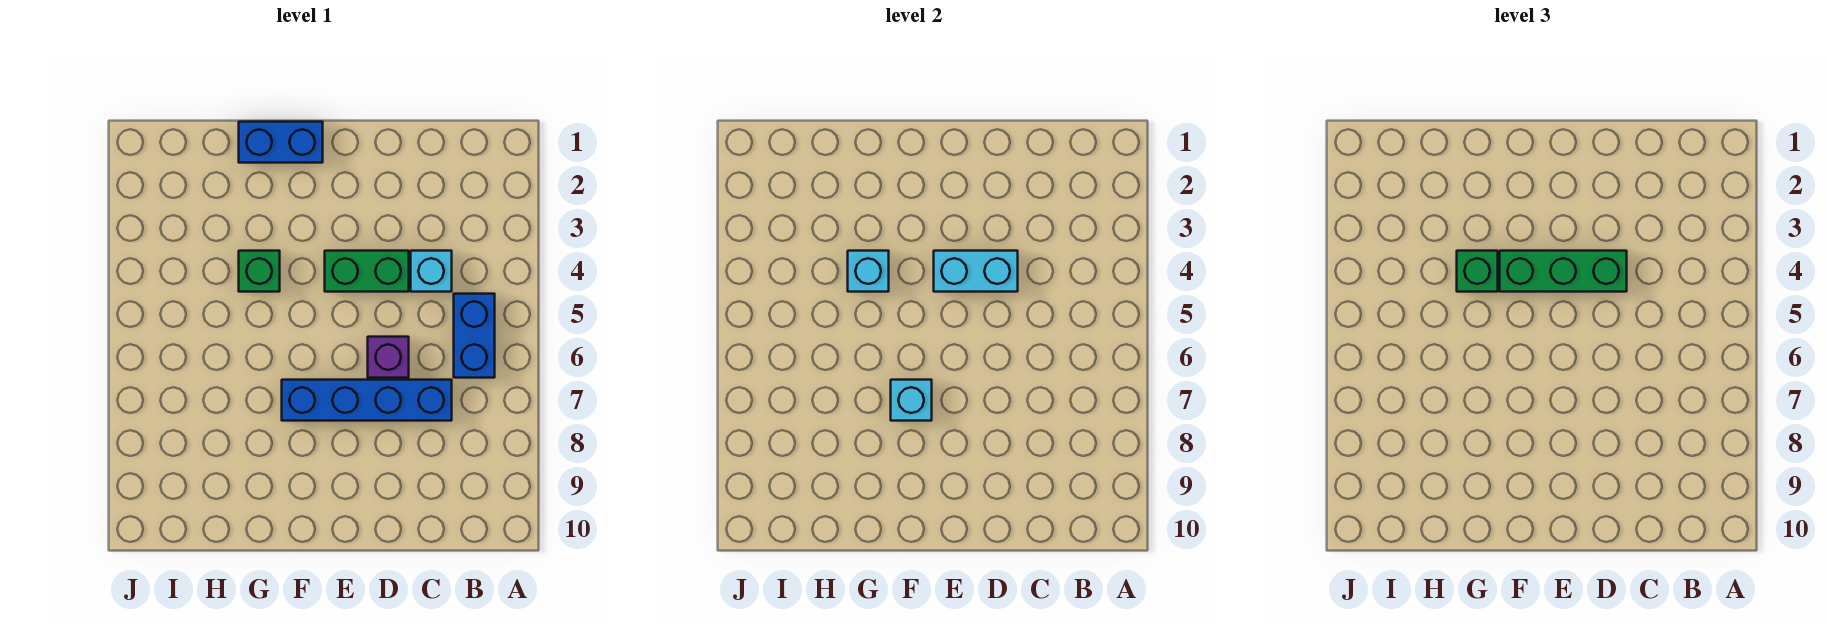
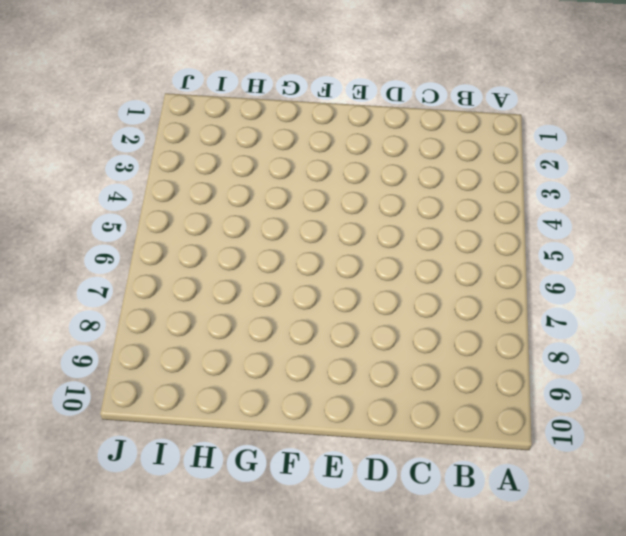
none -> blue brick B5:B6 level 1
none -> cyan brick C4 level 1
none -> blue brick C7:F7 level 1

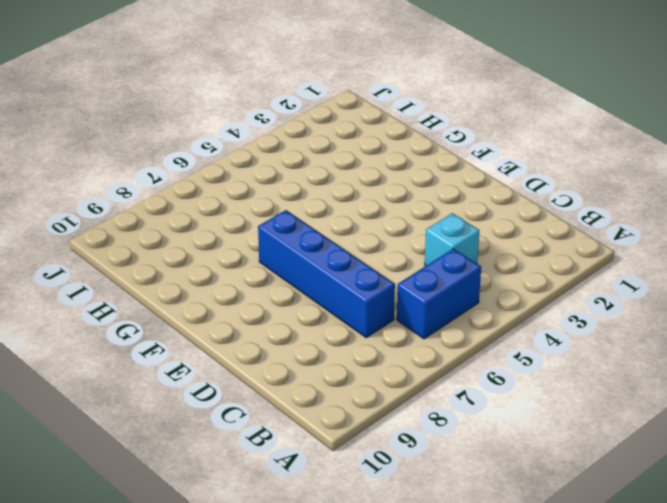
none -> green brick D4:E4 level 1
none -> purple brick D6 level 1
none -> blue brick F1:G1 level 1

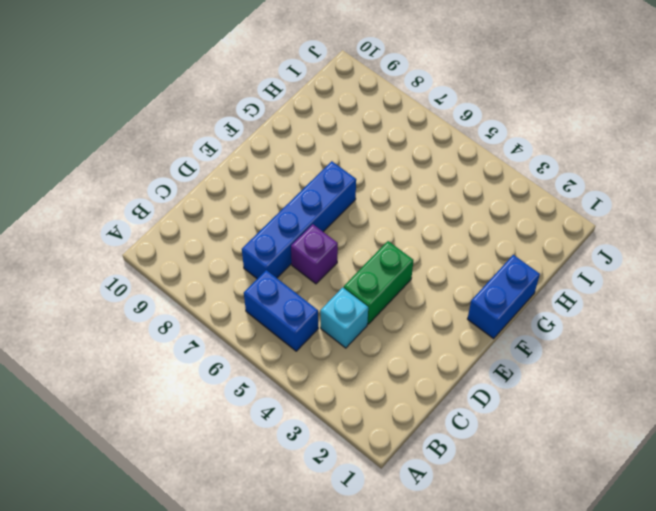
none -> green brick G4 level 1
none -> cyan brick D4:E4 level 2
none -> cyan brick F7 level 2

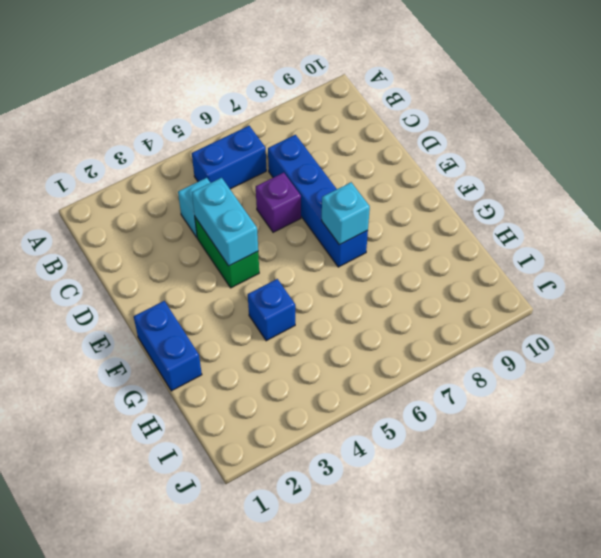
blue brick G4 level 1 -> green brick G4 level 1
none -> cyan brick G4 level 2
none -> green brick D4:F4 level 3
none -> green brick G4 level 3

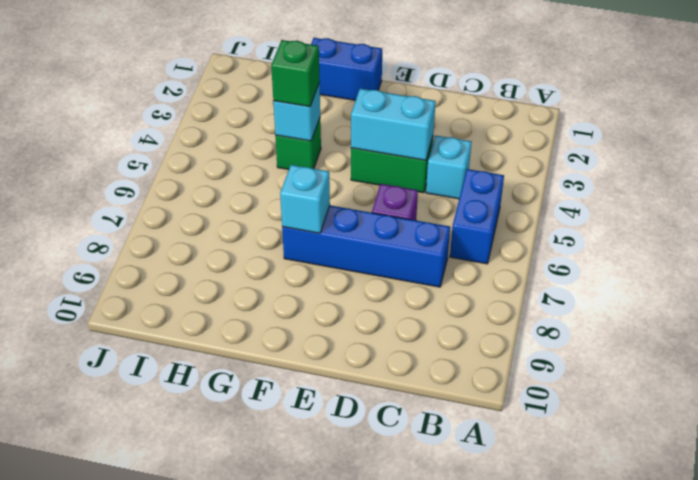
none -> green brick D4:F4 level 3

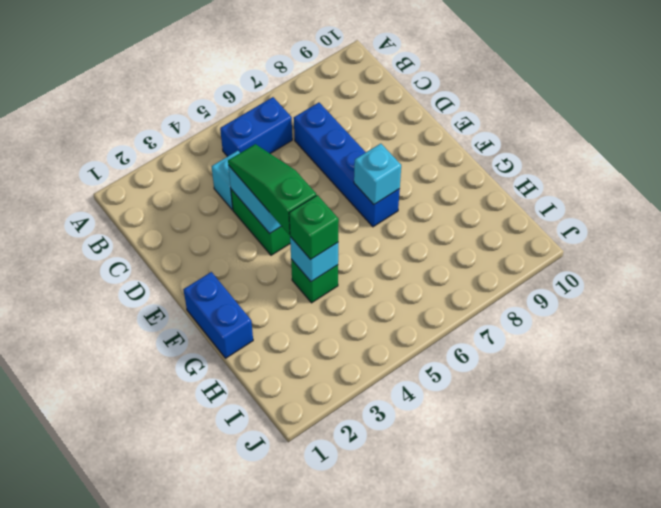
green slope D4:F4 level 3 top F -> green brick D4:F4 level 3
none -> purple brick D6 level 1

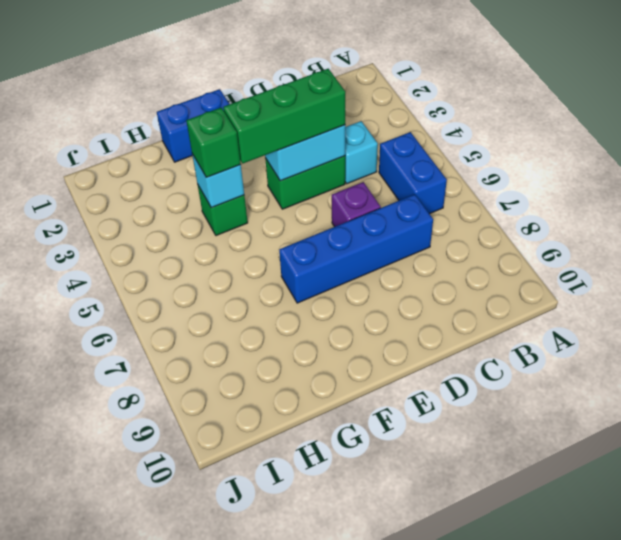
none -> cyan brick F7 level 2

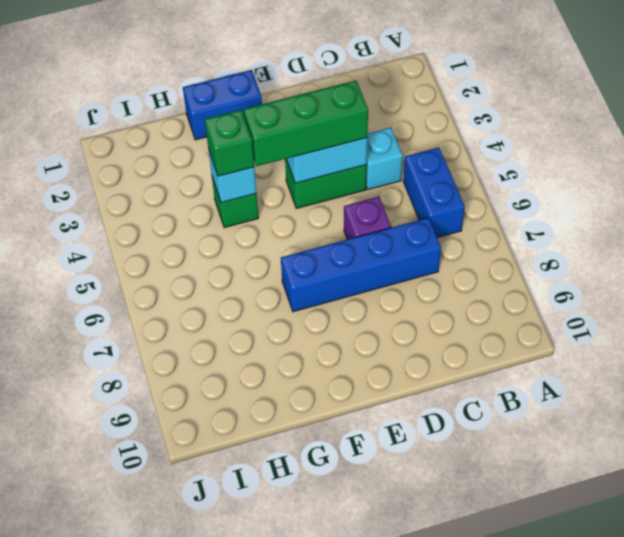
none -> cyan brick F7 level 2

